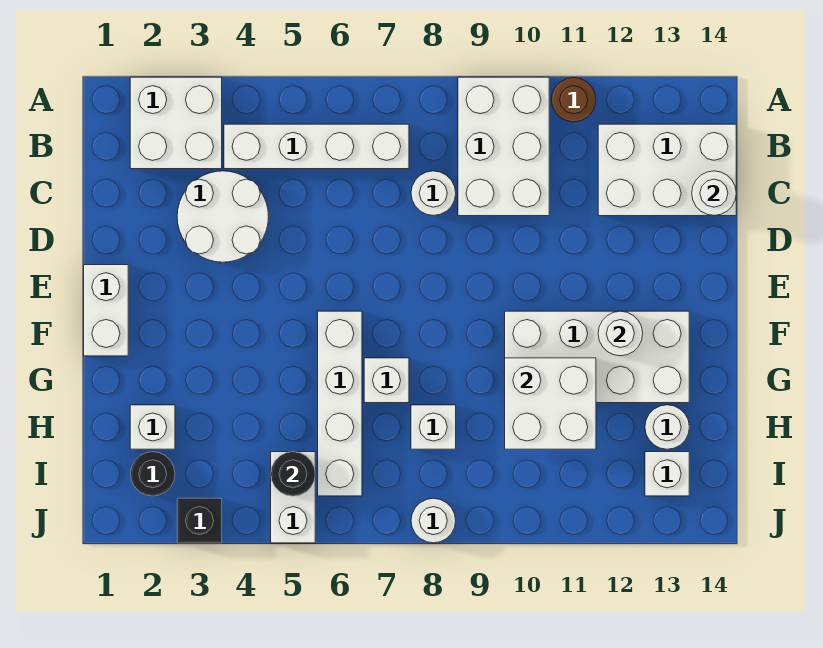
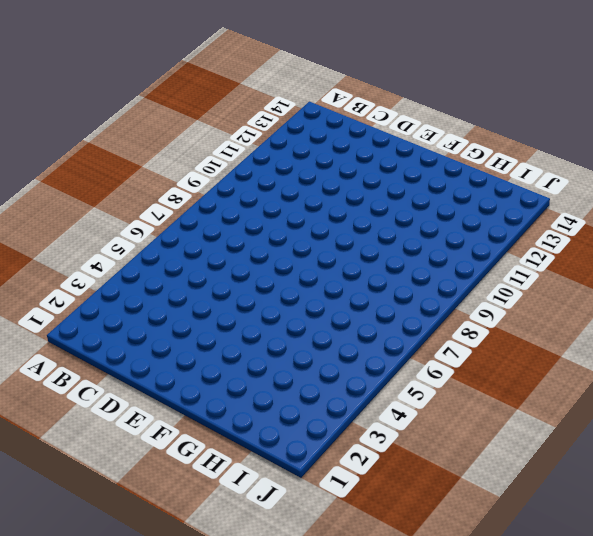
none -> white brick A2:B3 level 1
none -> white brick A9:C10 level 1
none -> brown round brick A11 level 1

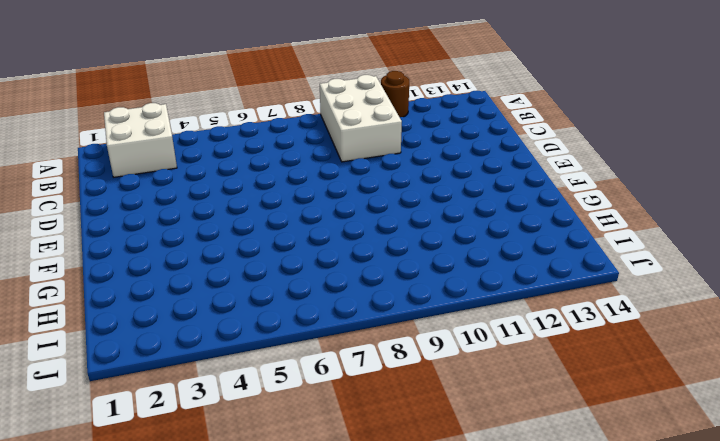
none -> white brick B4:B7 level 1
none -> white brick B12:C14 level 1
none -> white round brick C3:D4 level 1

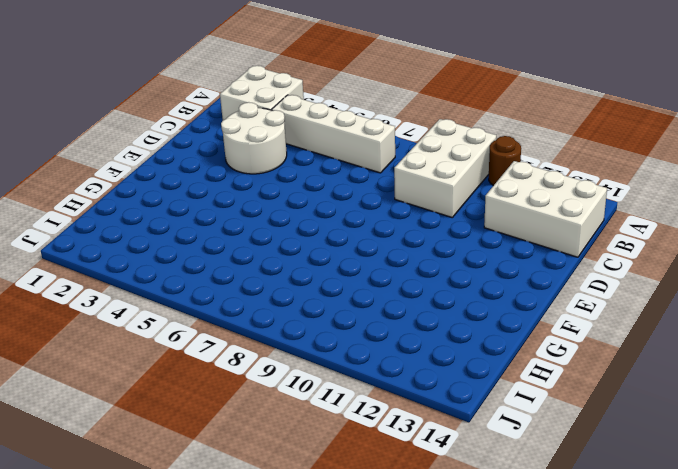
none -> white round brick C8 level 1
none -> white brick E1:F1 level 1
none -> white brick F6:I6 level 1

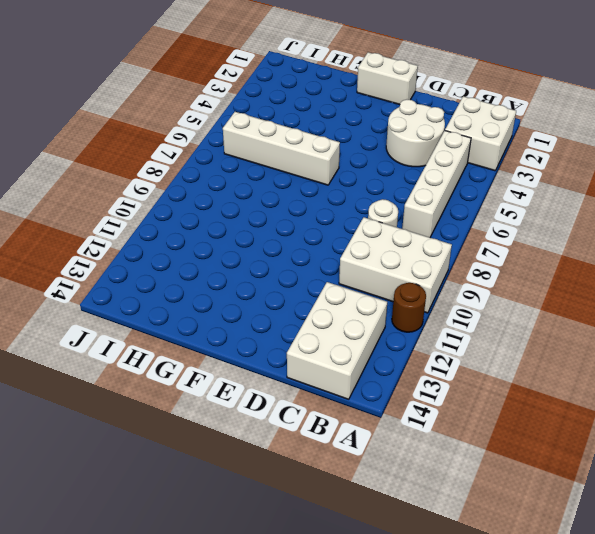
none -> white brick F10:G13 level 1
none -> white brick G7 level 1
none -> white brick H2 level 1

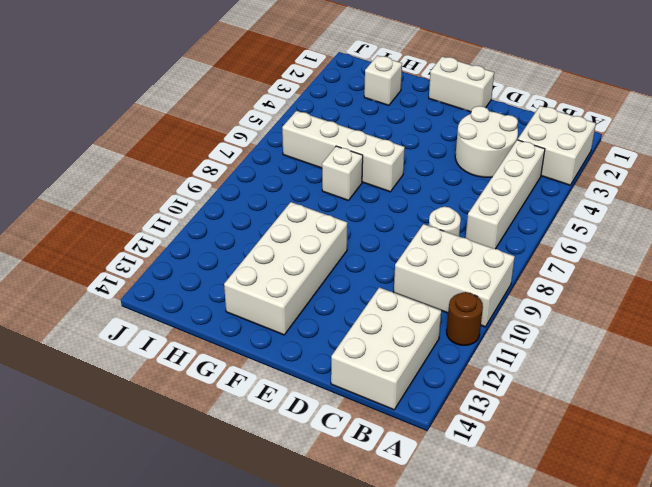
none -> white brick H8 level 1
none -> white round brick H13 level 1
none -> black round brick I2 level 1

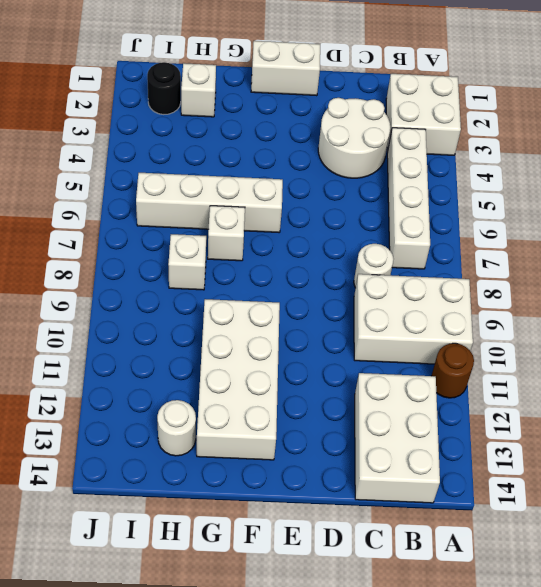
none -> white brick I5:J5 level 1
none -> white brick I13 level 1
none -> black brick J3 level 1

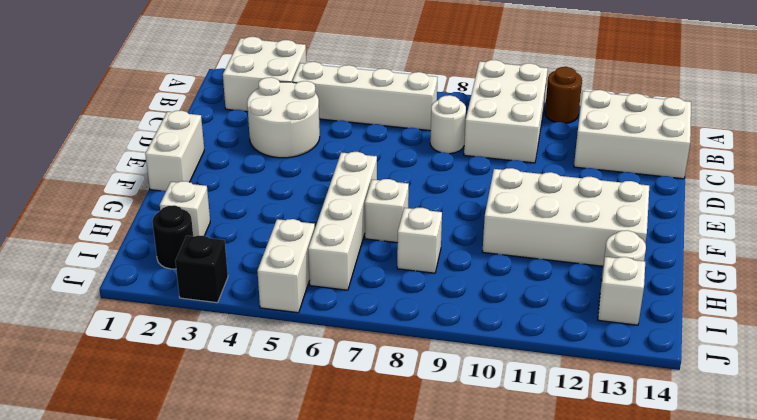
none -> white round brick J8 level 1
none -> white round brick C14 level 2
none -> white round brick F12 level 2

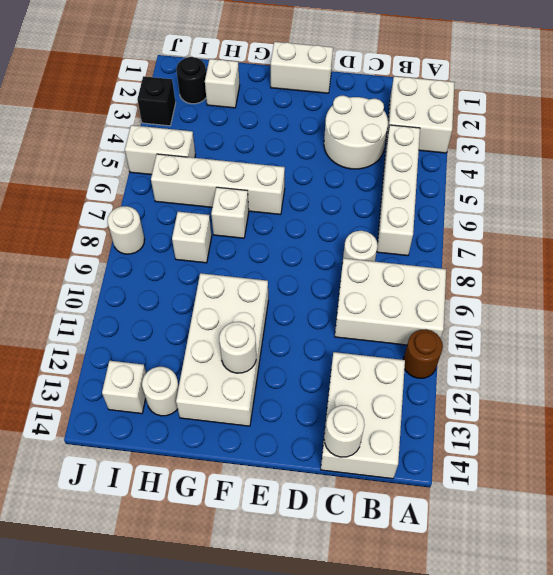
none -> white brick G10:H11 level 2
none -> black round brick I5 level 2

